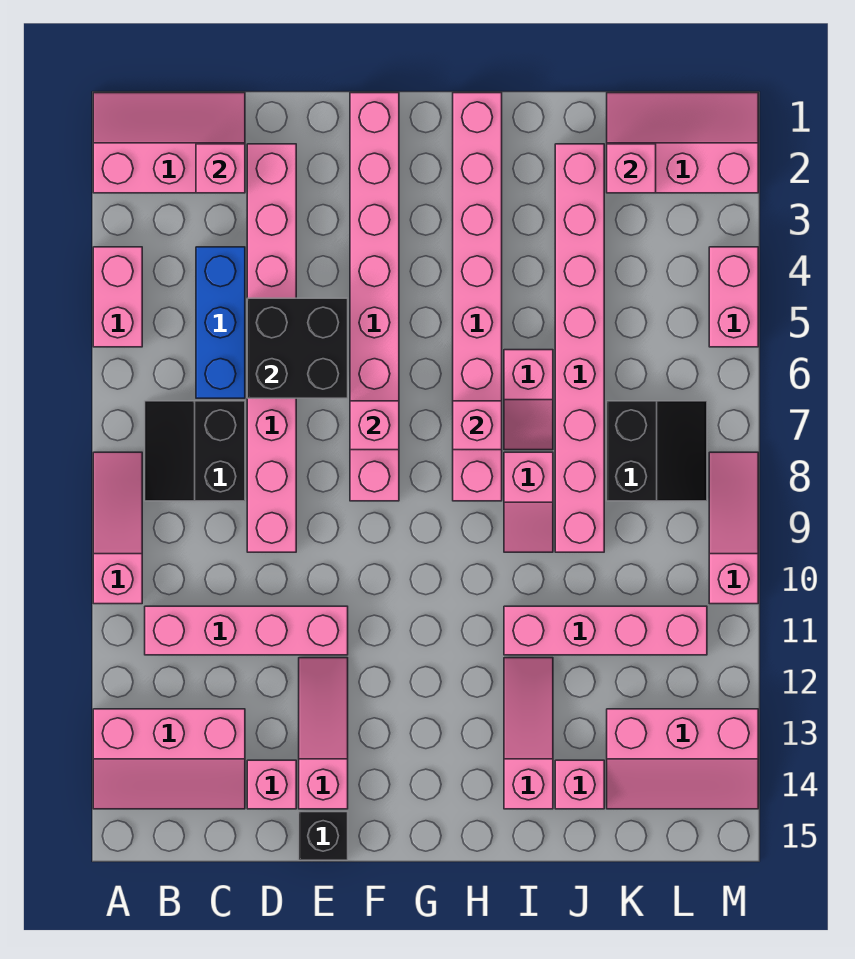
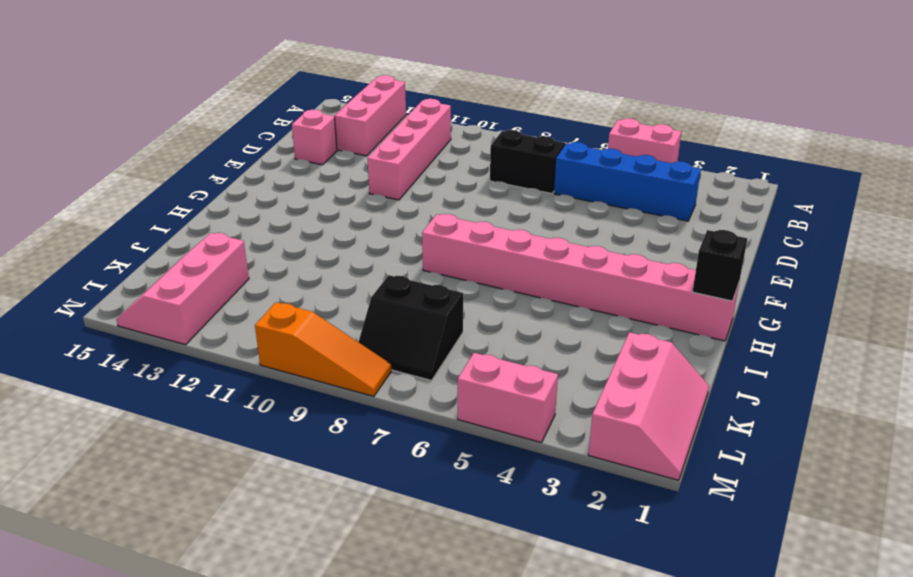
blue brick C3:C6 level 1 -> blue brick C4:C6 level 1
black brick H1 level 2 -> black brick E15 level 1
orange slope M8:M10 level 1 top 10 -> pink slope M8:M10 level 1 top 10
none -> pink slope A1:C2 level 1 top 2
none -> pink slope A8:A10 level 1 top 10
none -> pink brick D2:D9 level 1

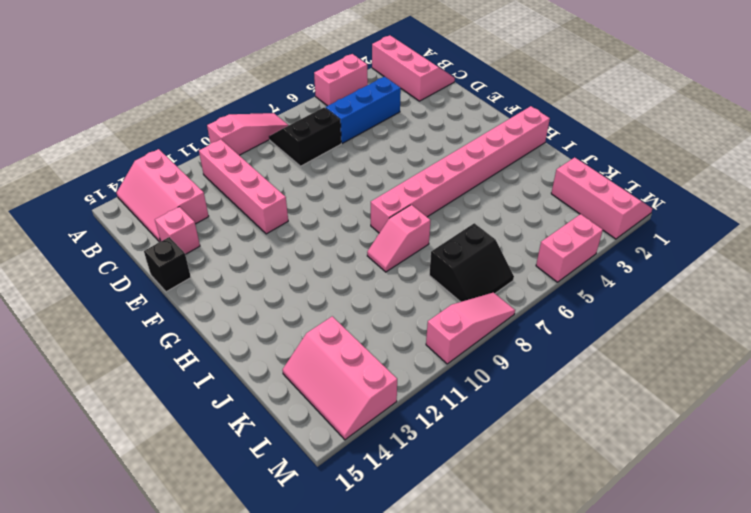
none -> pink brick D2:D9 level 1
none -> pink slope E12:E14 level 1 top 14
none -> pink brick F1:F8 level 1

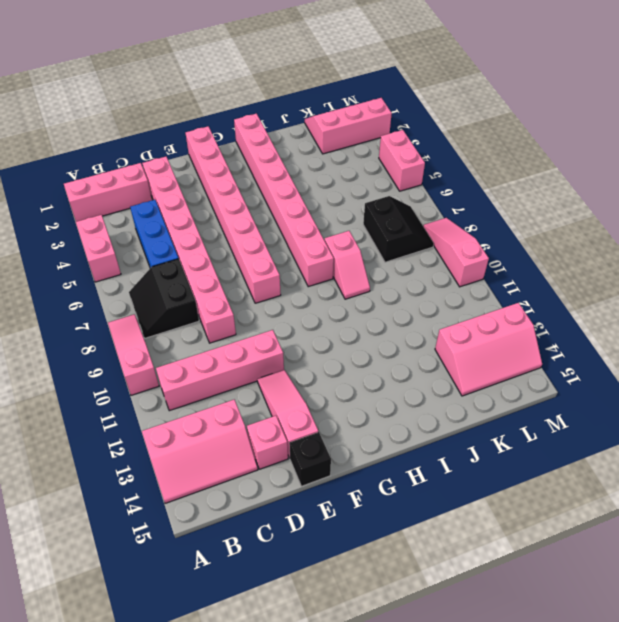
none -> pink slope I6:I7 level 1 top 6
none -> pink brick I11:L11 level 1
none -> pink slope I12:I14 level 1 top 14

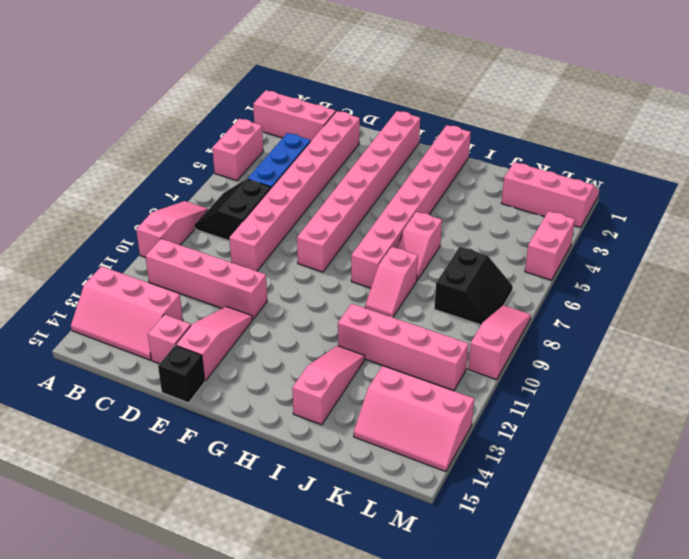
none -> pink brick J2:J9 level 1
none -> pink brick J14 level 1
none -> pink brick C2 level 2

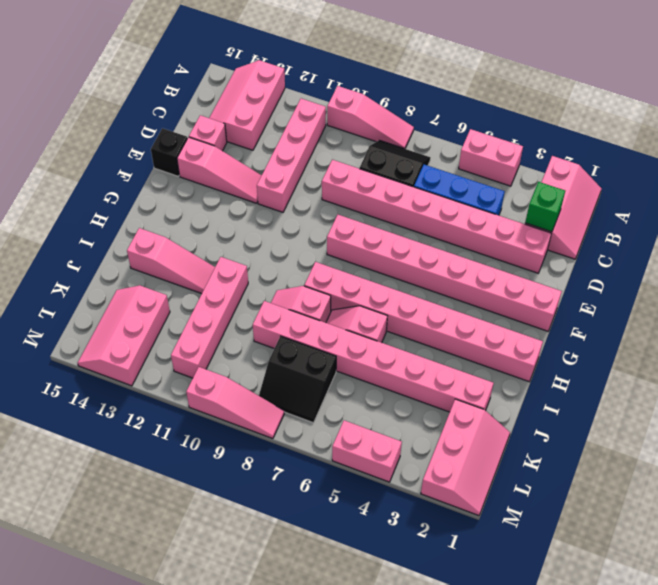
green brick C2 level 2 -> pink brick C2 level 2
none -> pink brick J14 level 1
none -> black brick D5:E6 level 2
none -> pink brick F7 level 2

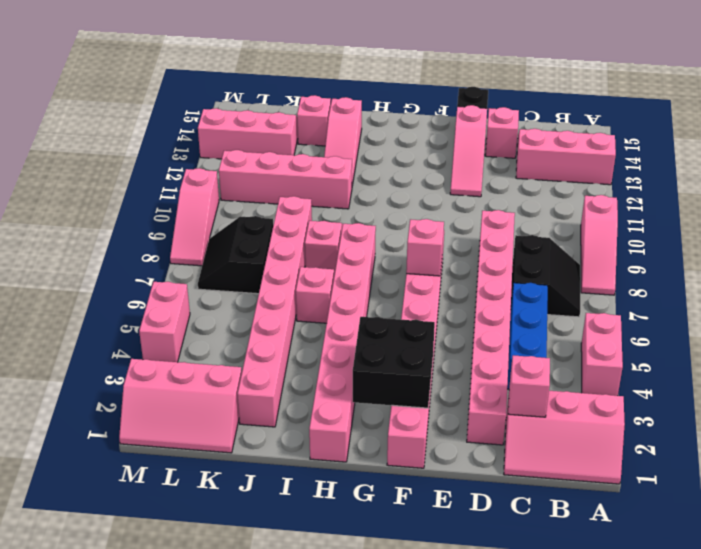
black brick F2:G3 level 2 -> black brick D5:E6 level 2
none -> pink brick B11:E11 level 1
none -> pink brick H7 level 2
none -> pink brick K2 level 2

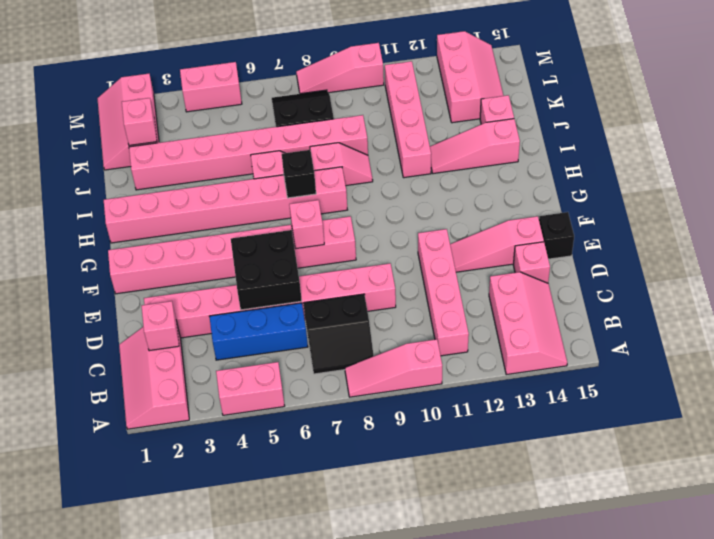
black brick H7 level 2 -> pink brick H7 level 2

